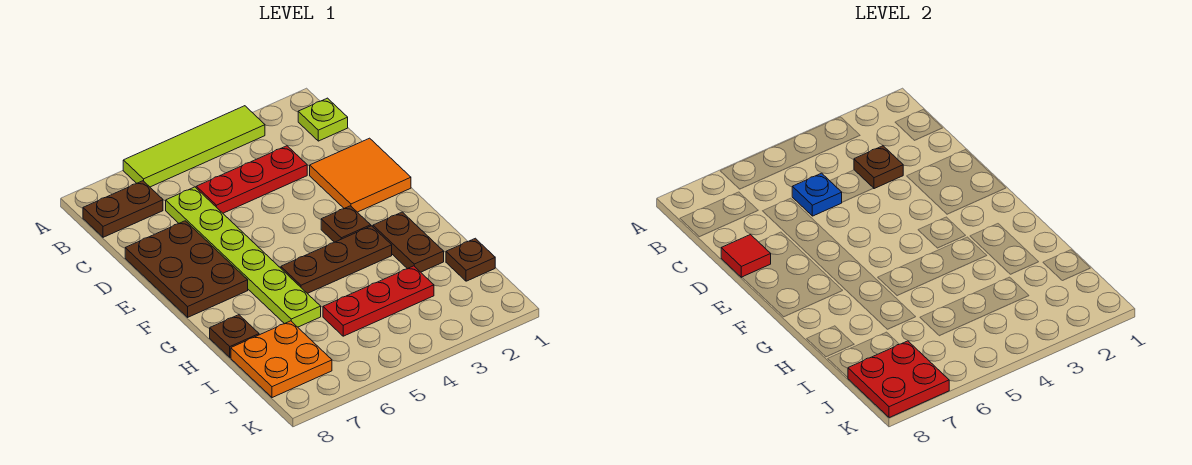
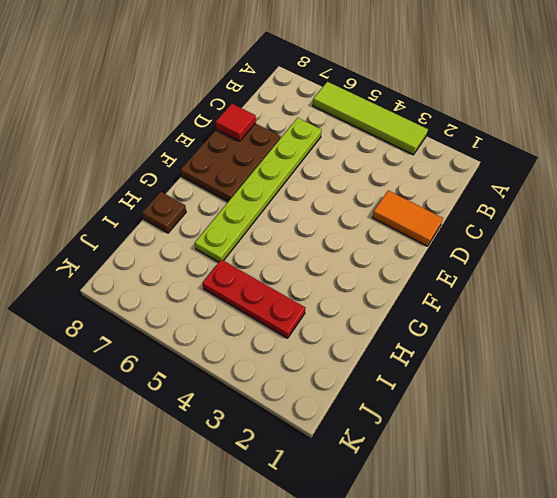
orange tile D1:D2 level 1 -> orange tile D1:E2 level 1
none -> lime plate B1 level 1
none -> brown plate B7:B8 level 1
none -> red plate C3:C5 level 1

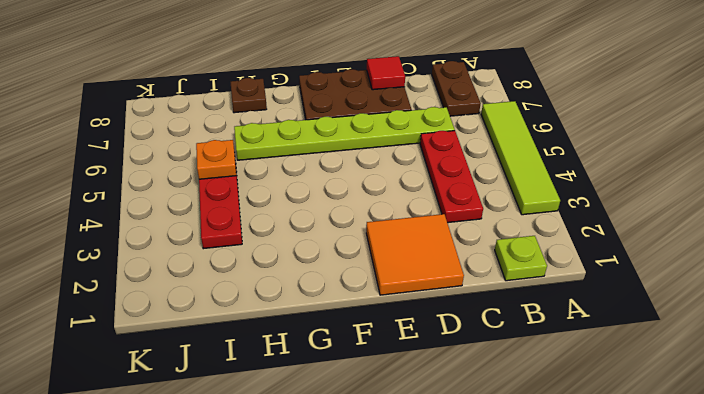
orange plate I5 level 2 -> none
none -> brown plate F3 level 1
none -> brown plate G2:H2 level 1
none -> brown plate G3:G5 level 1

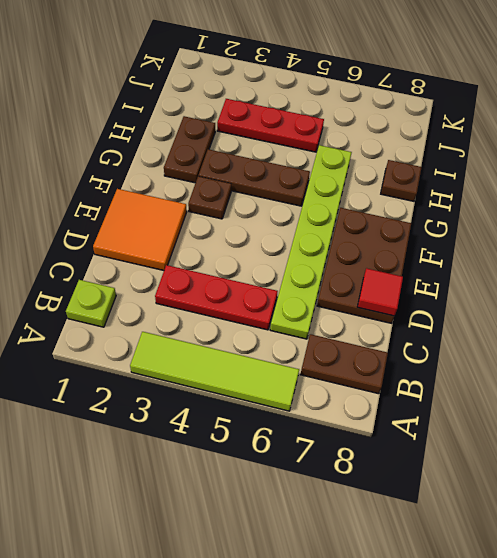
none -> brown plate I1 level 1
none -> orange plate I7:J8 level 1
none -> brown plate C3 level 2

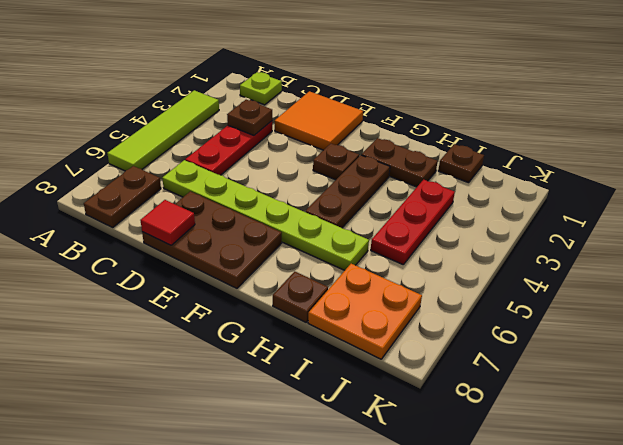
none -> blue plate C5 level 2
none -> red plate J7:K8 level 2

